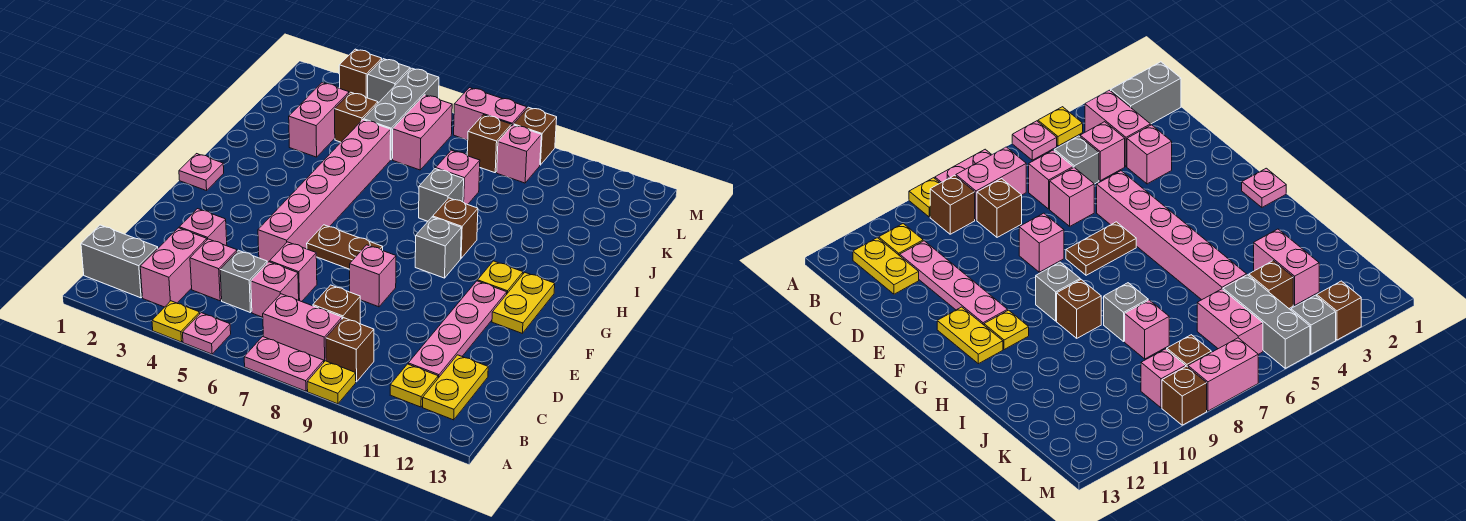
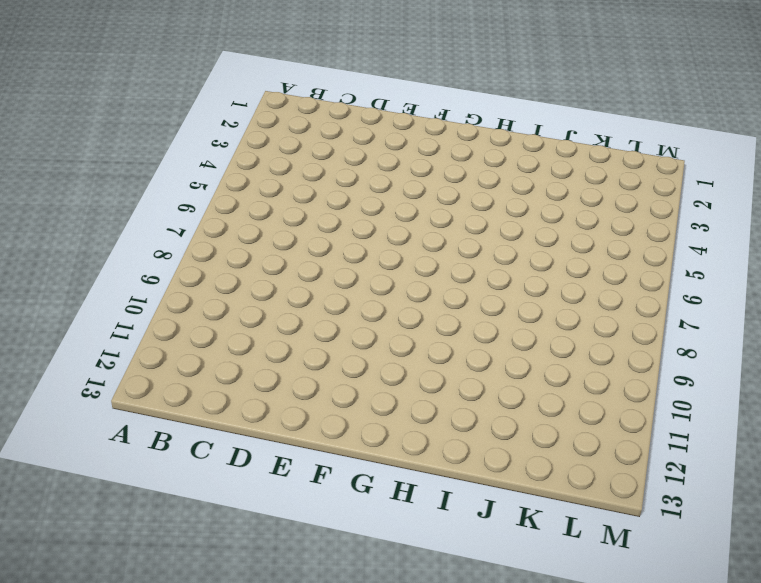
none -> yellow plate A4 level 1
none -> pink plate A5 level 1
none -> pink plate A7:A8 level 1
none -> yellow plate A9 level 1

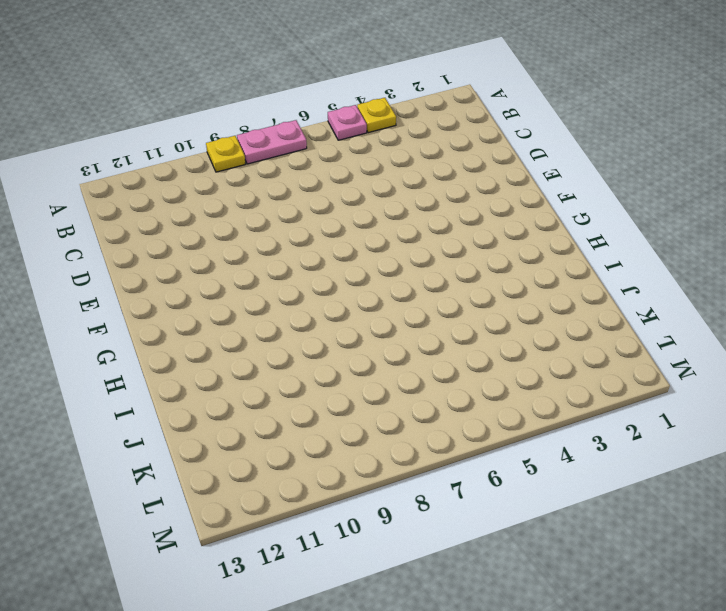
none -> grey brick B1:B2 level 1
none -> pink brick B3:C3 level 1
none -> pink brick B7:B8 level 1
none -> brown brick B9 level 1

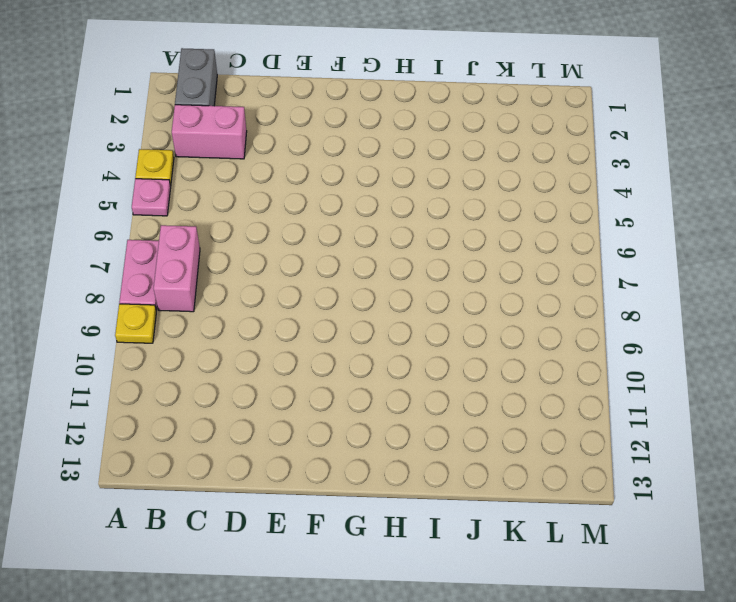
none -> brown brick B9 level 1
none -> yellow plate B11 level 1
none -> yellow plate B12:C12 level 1
none -> pink brick C4 level 1

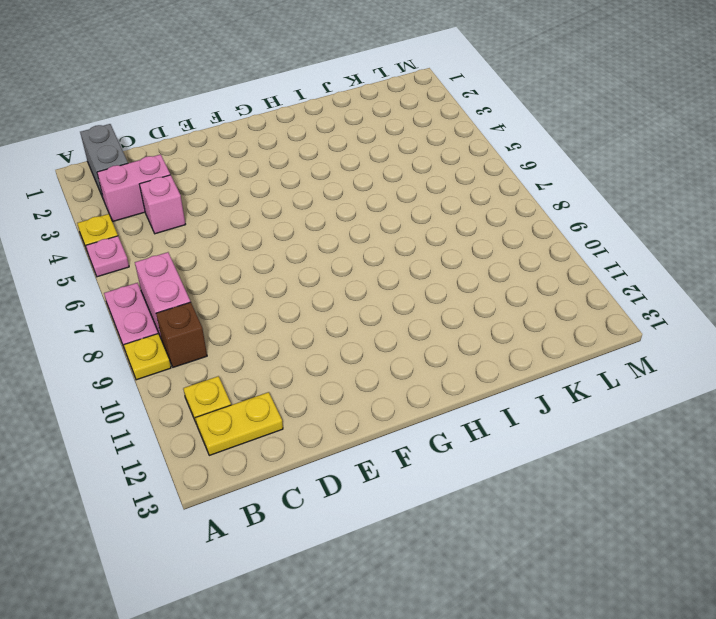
none -> grey brick C5 level 1
none -> pink brick C6 level 1
none -> brown brick C8 level 1
none -> pink plate C11:F11 level 1

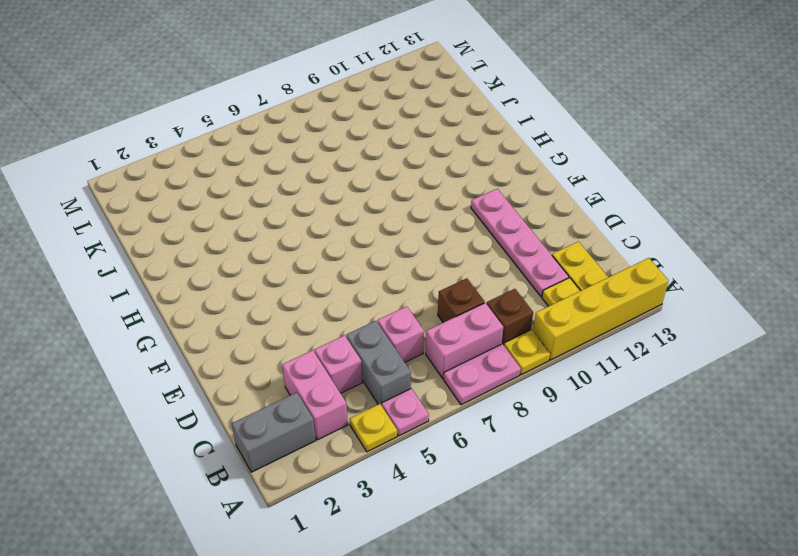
yellow brick A10:A13 level 1 -> none
grey brick B5:C5 level 1 -> grey brick C5 level 1
none -> pink brick D3 level 1
none -> pink brick D6 level 1
none -> pink brick E5:J5 level 1
none -> pink brick E8 level 1

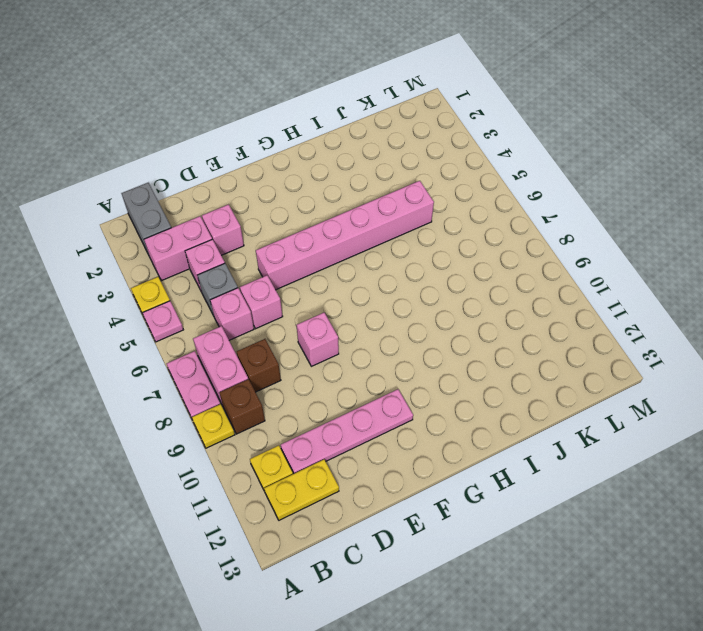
none -> brown plate F6:F7 level 1
none -> yellow plate F12:G12 level 1
none -> pink plate G1 level 1
none -> grey brick G9 level 1

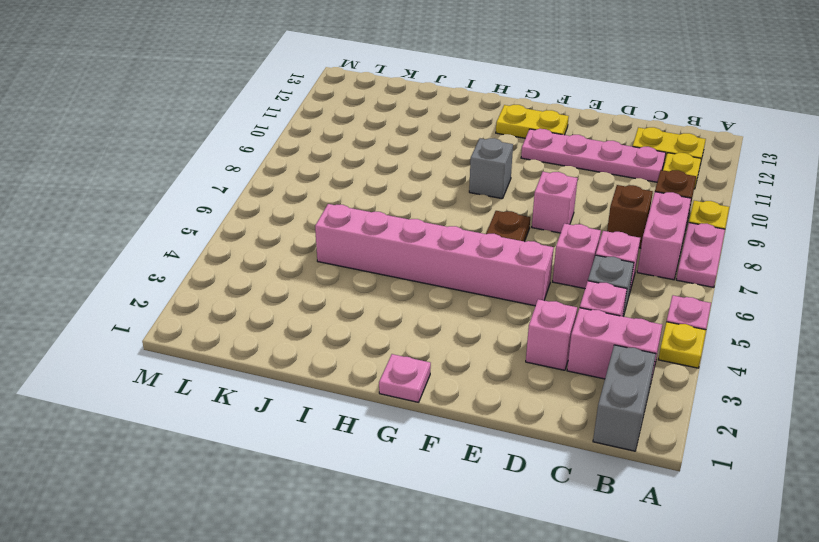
none -> yellow plate G11 level 1
none -> brown brick H9 level 1
none -> grey brick I8 level 1
none -> pink brick J3:K3 level 1

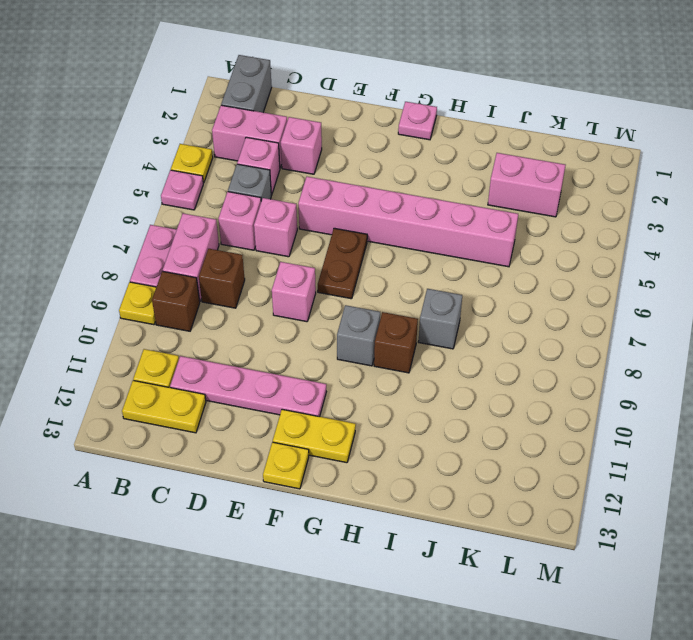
yellow plate F13 level 1 -> yellow plate G11 level 1
none -> pink brick J8 level 1
none -> brown brick K4 level 1
none -> grey brick K5:M5 level 1
none -> pink brick K6:L6 level 1

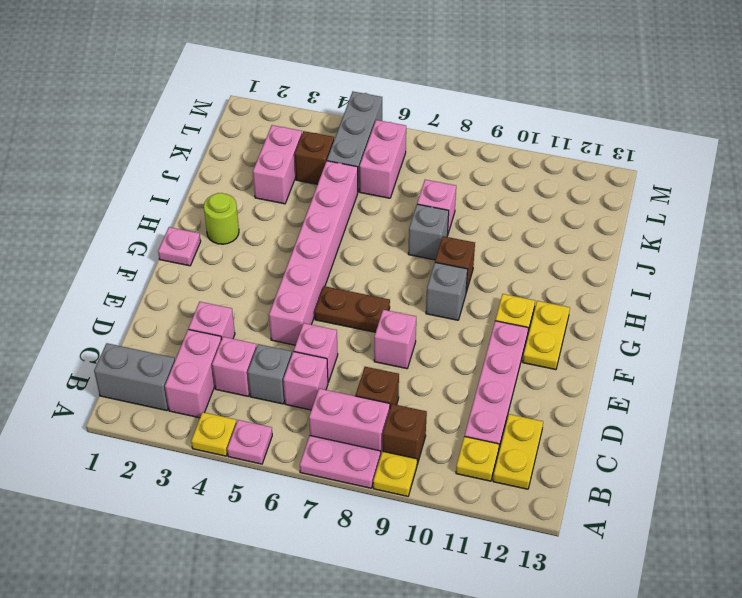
lime round brick H2 level 1 -> none
none -> brown brick L8 level 1
none -> pink brick L9 level 1
none -> brown brick M3 level 1
none -> grey brick M4 level 1

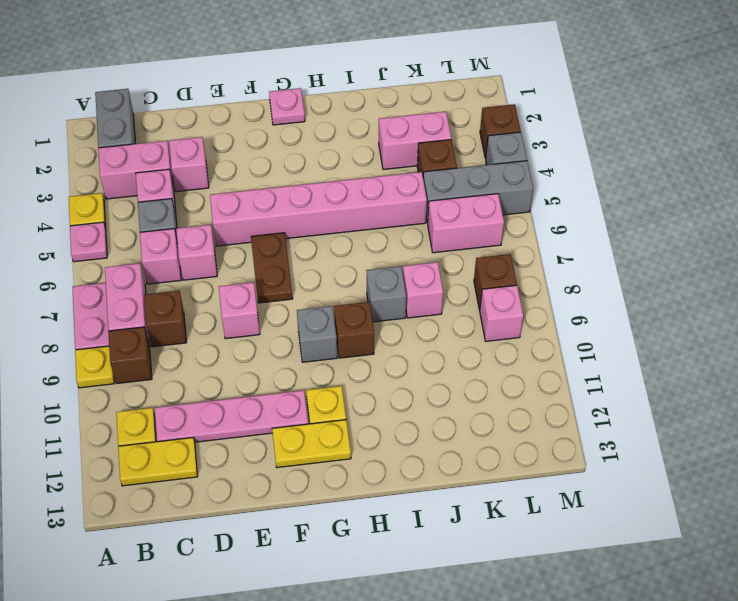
none -> pink brick M7:M8 level 1
none -> brown brick M9 level 1

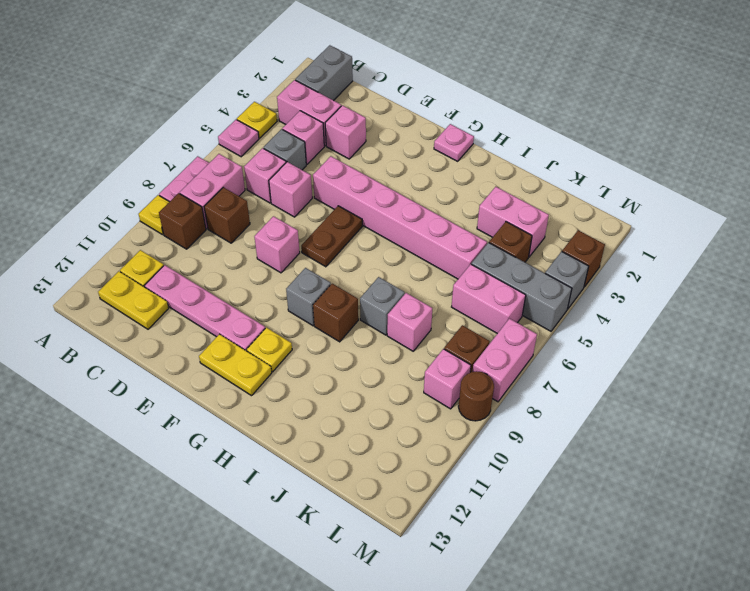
brown round brick M9 level 1 -> brown brick M9 level 1

